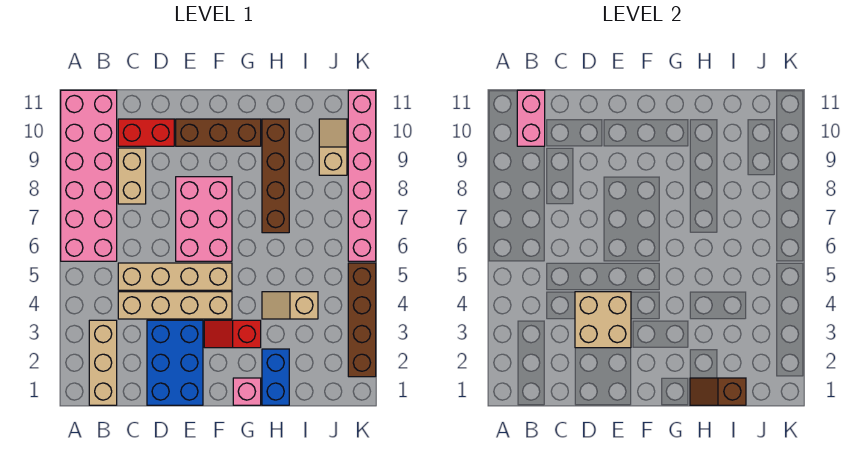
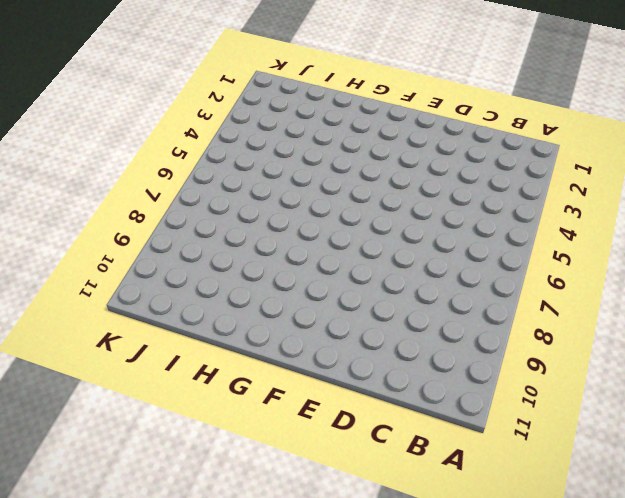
none -> pink brick A6:B11 level 1
none -> tan brick B1:B3 level 1
none -> tan brick C4:F4 level 1

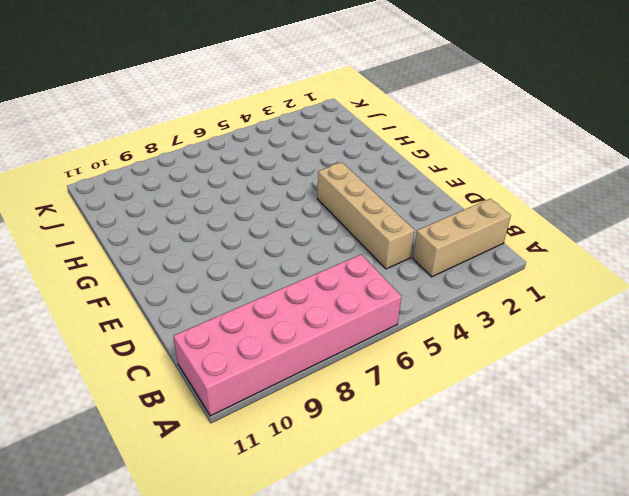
none -> tan brick C5:F5 level 1
none -> tan brick C8:C9 level 1
none -> red brick C10:D10 level 1

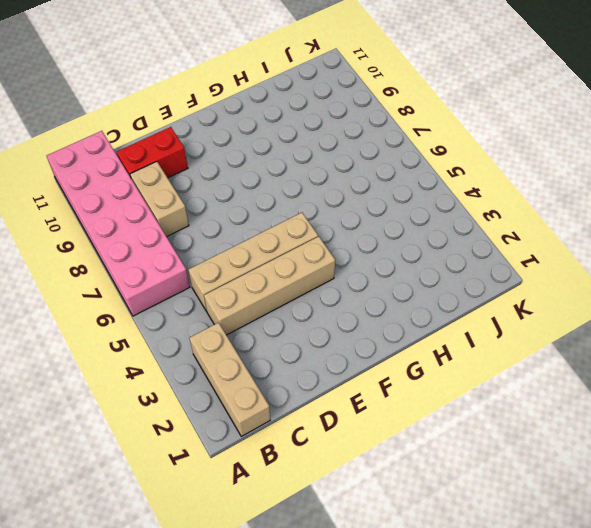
none -> blue brick D1:E3 level 1
none -> pink brick E6:F8 level 1
none -> brown brick E10:G10 level 1

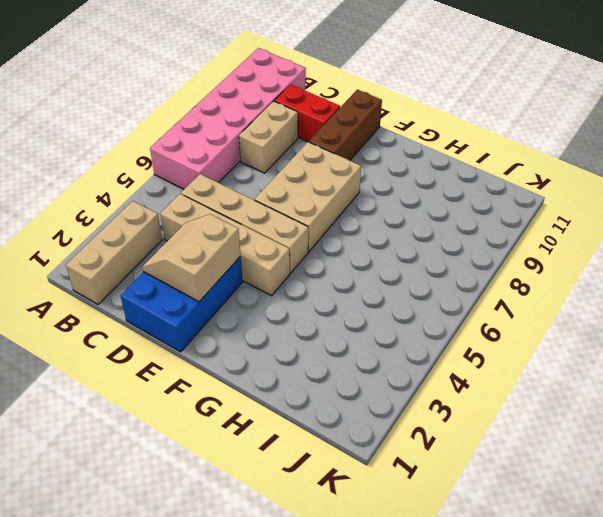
tan slope D2:E3 level 2 top E -> tan brick D3:E4 level 2
tan brick E6:F8 level 1 -> pink brick E6:F8 level 1
brown brick E9:E11 level 1 -> brown brick E10:G10 level 1
none -> red slope F3:G3 level 1 top G
none -> pink brick G1 level 1
none -> blue brick H1:H2 level 1

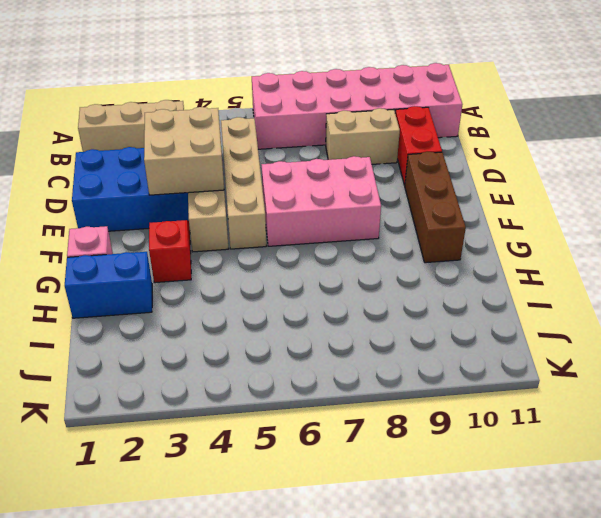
none -> tan slope H4:I4 level 1 top I
none -> brown brick H7:H10 level 1
none -> tan slope J9:J10 level 1 top 9

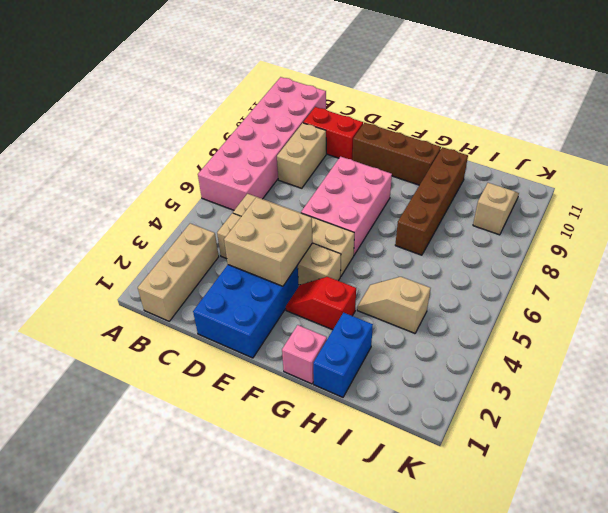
none -> brown brick K2:K5 level 1
none -> pink brick K6:K11 level 1
none -> pink brick B10:B11 level 2

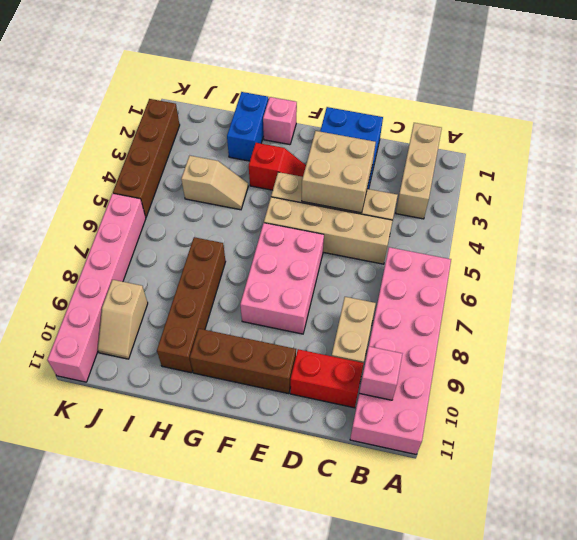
pink brick B10 level 2 -> pink brick B10:B11 level 2
none -> brown slope H1:I1 level 2 top I

